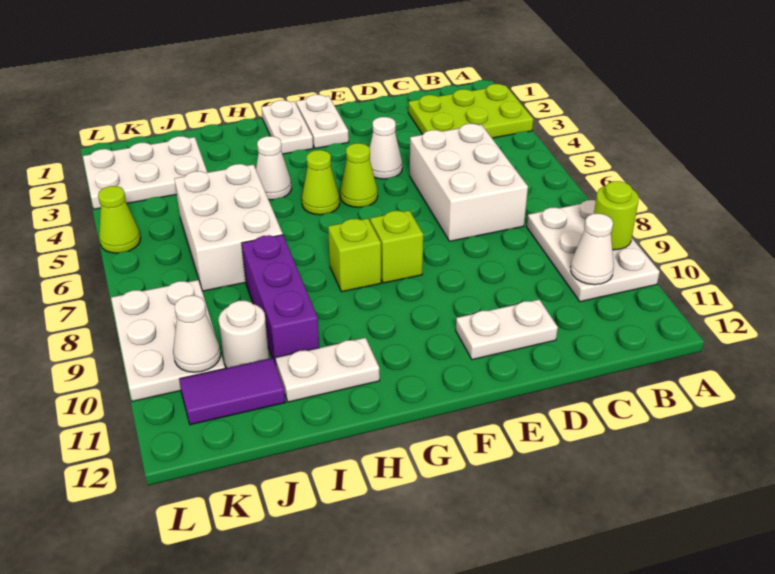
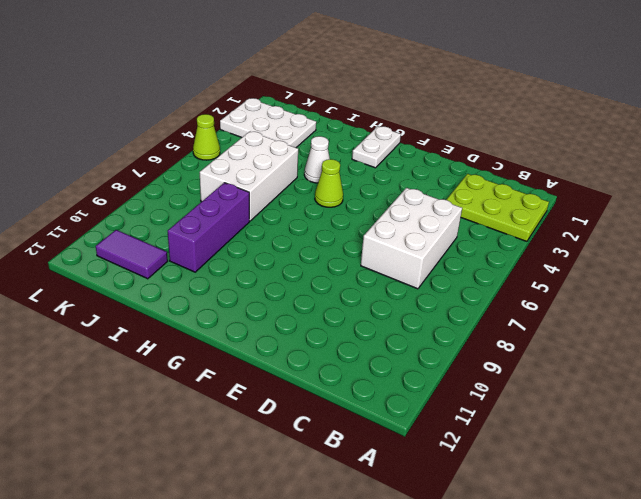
none -> white plate A8:B10 level 1
none -> white plate D11:E11 level 1
none -> white cone E4 level 1

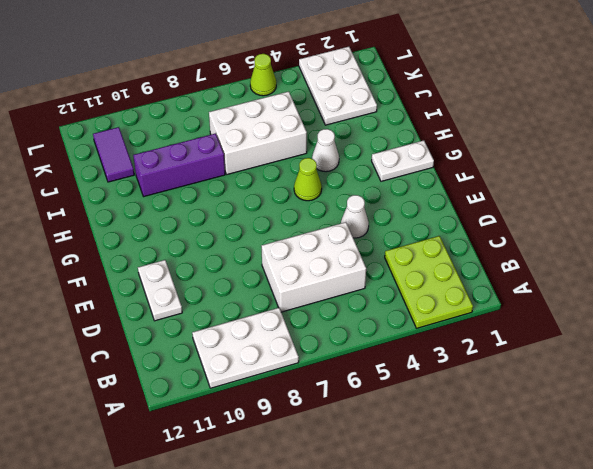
none -> white plate F1:F2 level 1
none -> lime cone F5 level 1
none -> lime brick F8 level 1

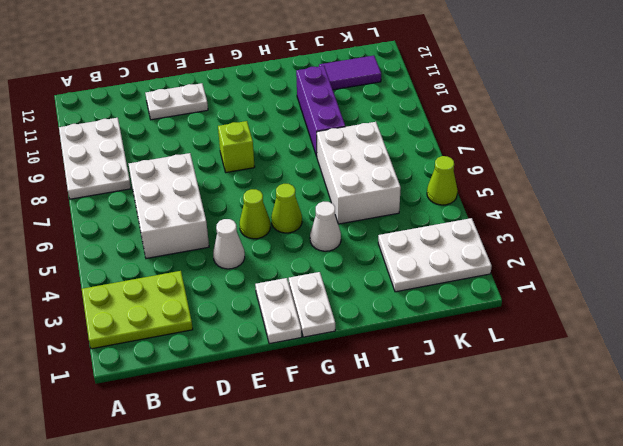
none -> lime brick G8 level 1
none -> white plate H11:I11 level 1
none -> white round brick J10 level 1

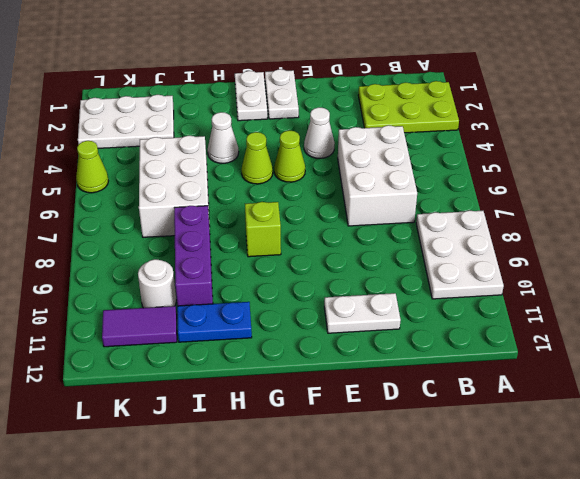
blue plate H11:I11 level 1 -> white plate H11:I11 level 1
none -> lime brick F8 level 1
none -> white plate K8:L10 level 1
none -> lime round brick A9 level 2

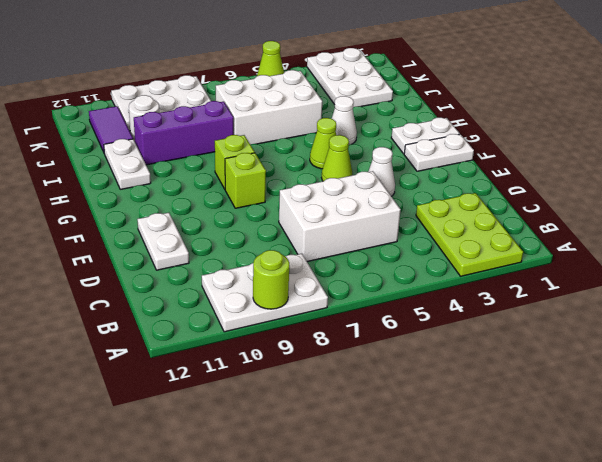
none -> white cone B10 level 2
none -> white cone K10 level 2

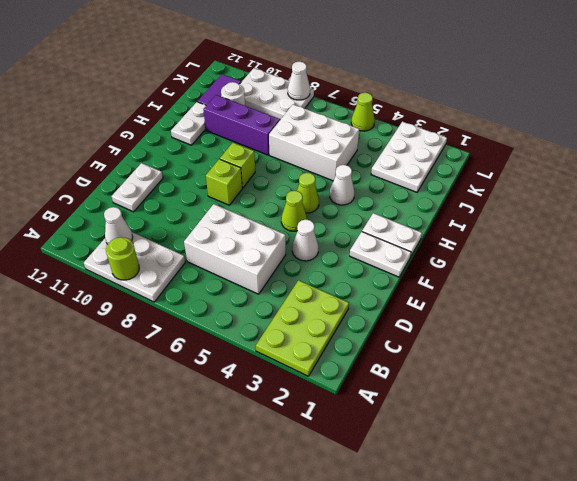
white cone L8 level 2 -> white cone K10 level 2

